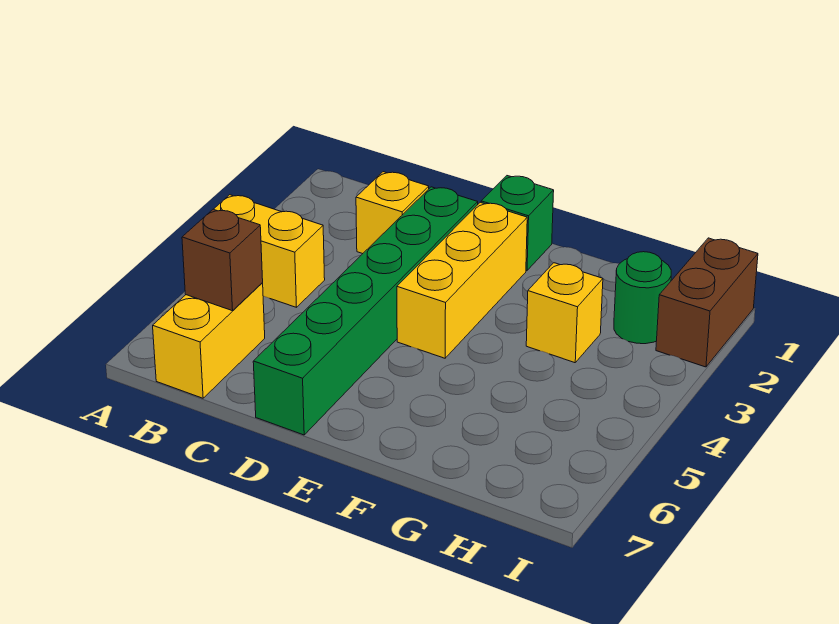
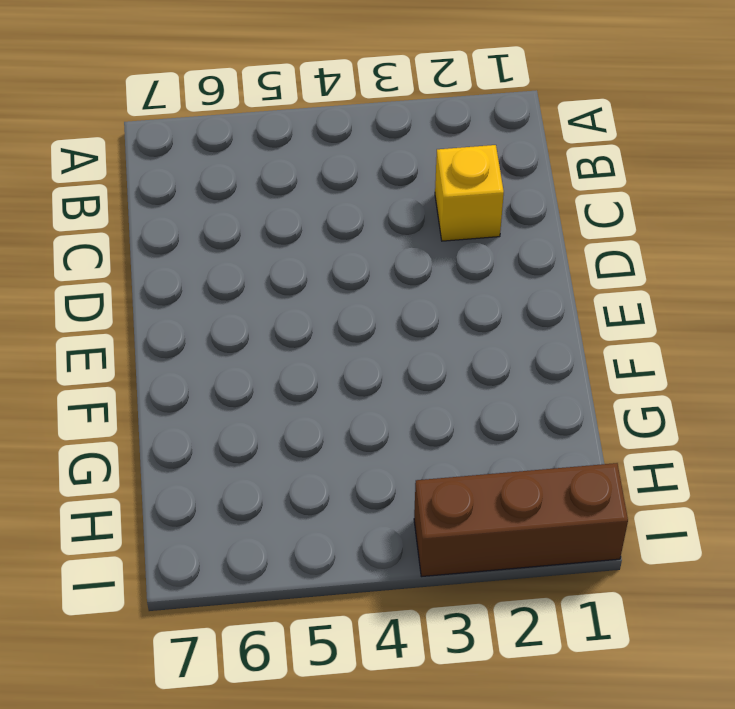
brown brick I1:I3 level 1 -> brown brick I1:I2 level 1
none -> yellow brick A4:B4 level 1
none -> yellow brick B6:B7 level 1

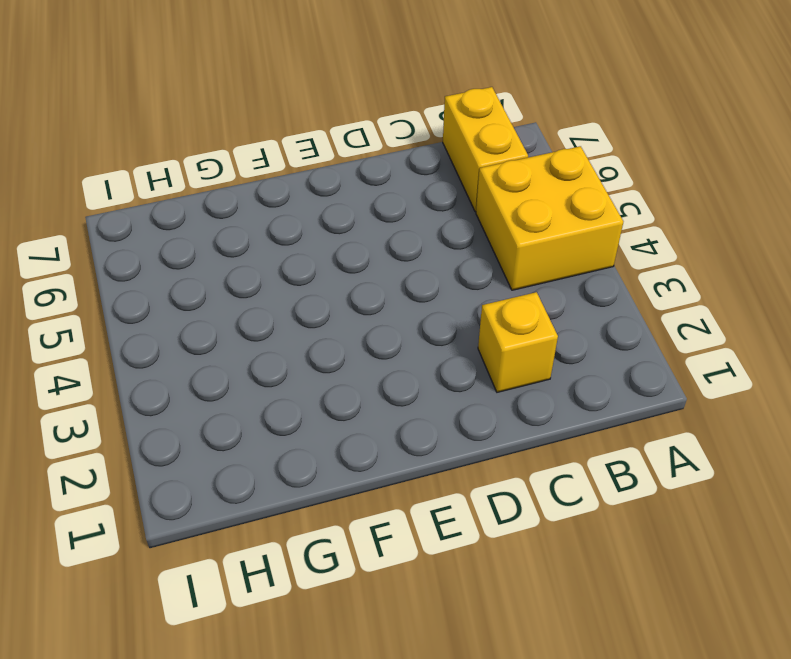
yellow brick A4:B5 level 1 -> yellow brick A4:B4 level 1
none -> green brick D2:D7 level 1
none -> green brick E1 level 1

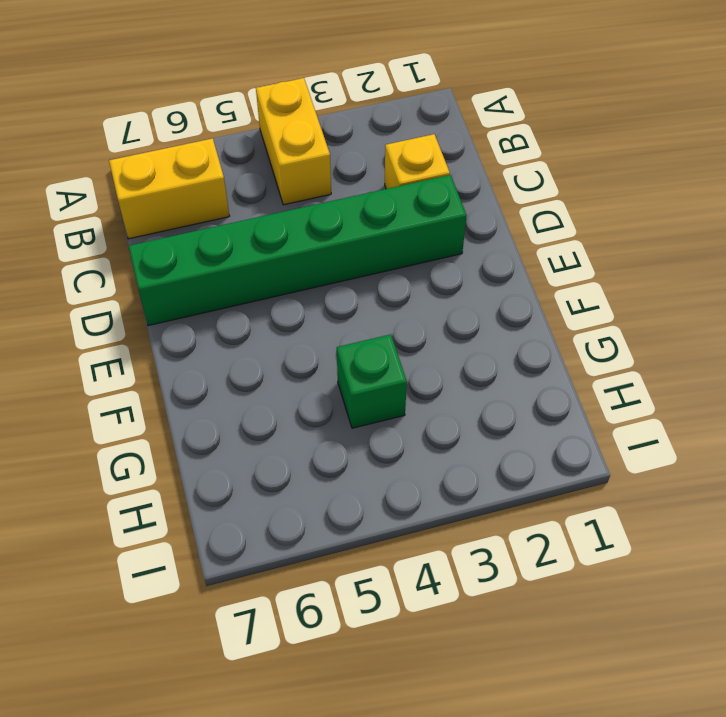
green brick G4 level 1 -> green brick E1 level 1
none -> yellow brick E2:E4 level 1
none -> yellow brick G3 level 1

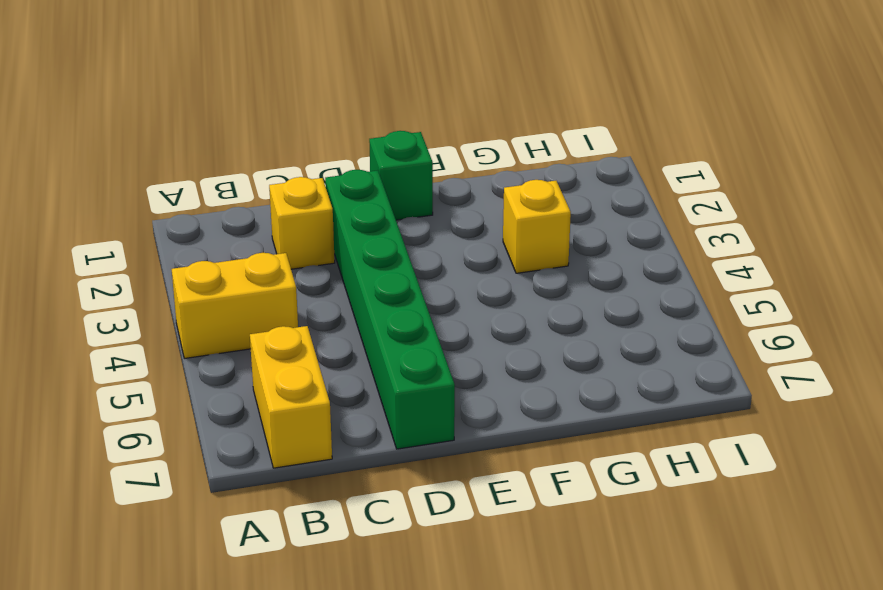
none -> yellow brick E2:E4 level 1
none -> green round brick H2 level 1

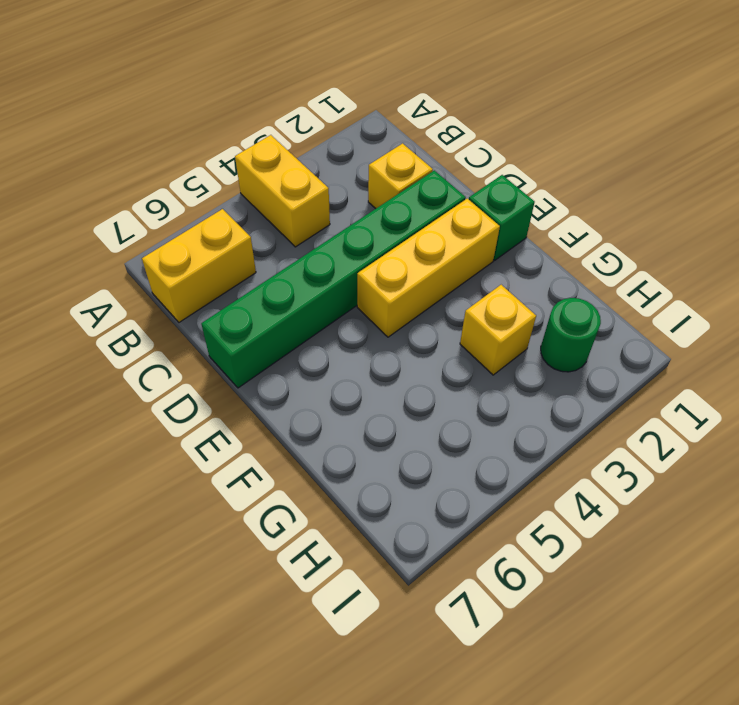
none -> brown brick I1:I2 level 1
none -> brown brick B6 level 2

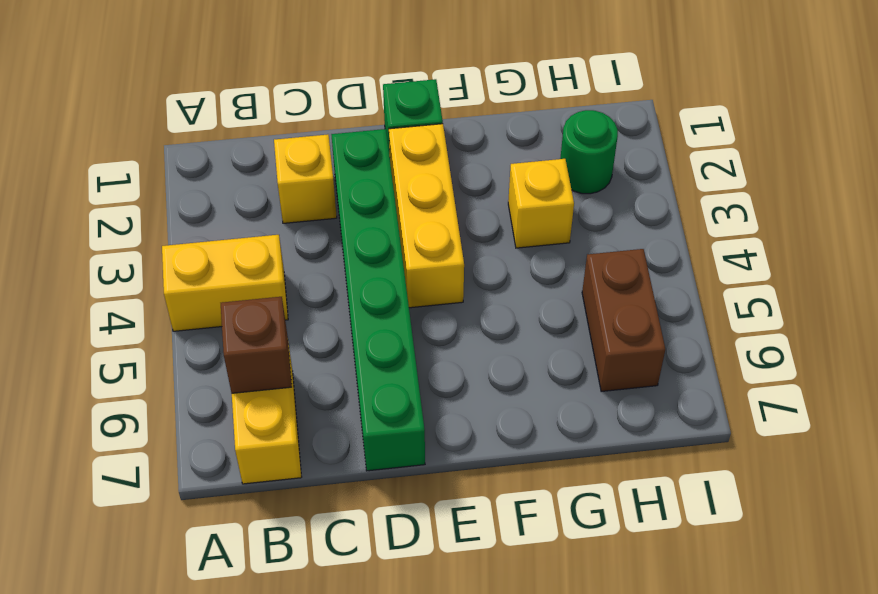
brown brick H5:H6 level 1 -> brown brick I1:I2 level 1

